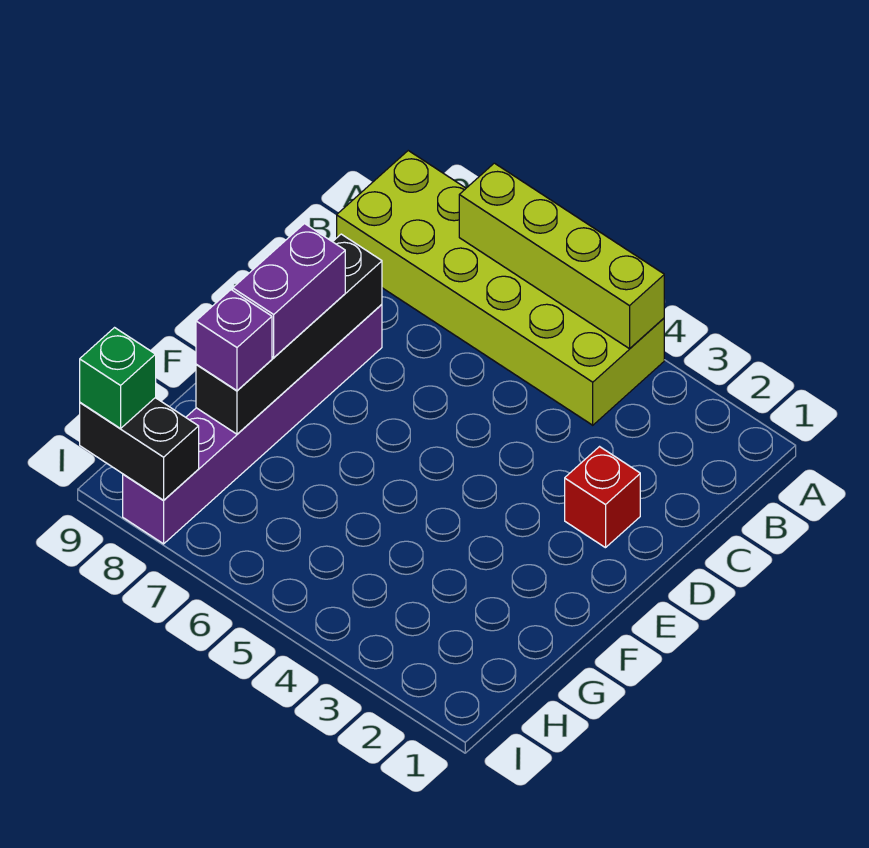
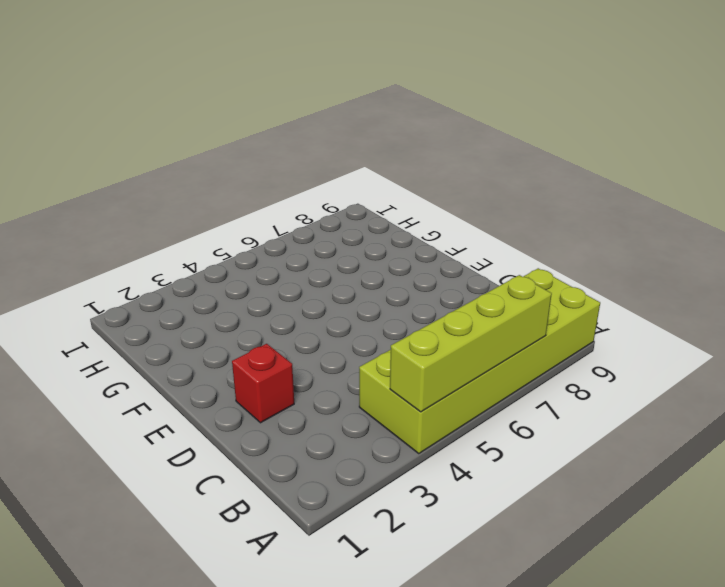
none -> purple brick D8:I8 level 1
none -> black brick D8:G8 level 2

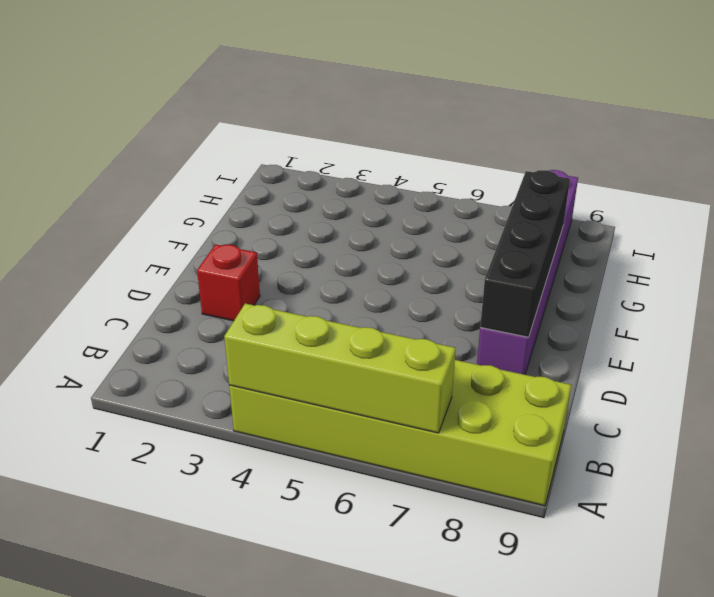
none -> black brick I8:I9 level 2
none -> purple brick E8:F8 level 3

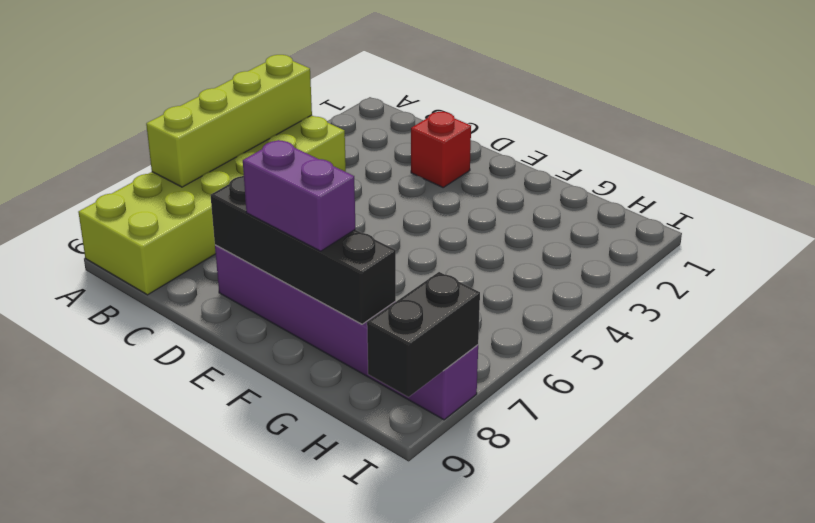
none -> purple brick G8 level 3
none -> green brick I9 level 3

